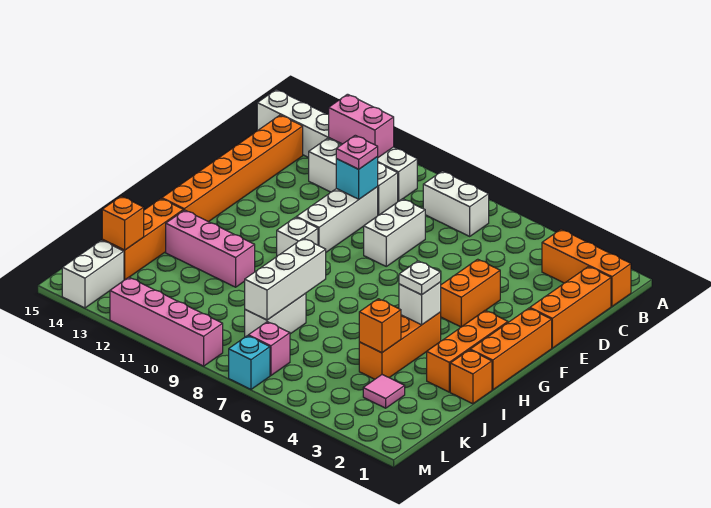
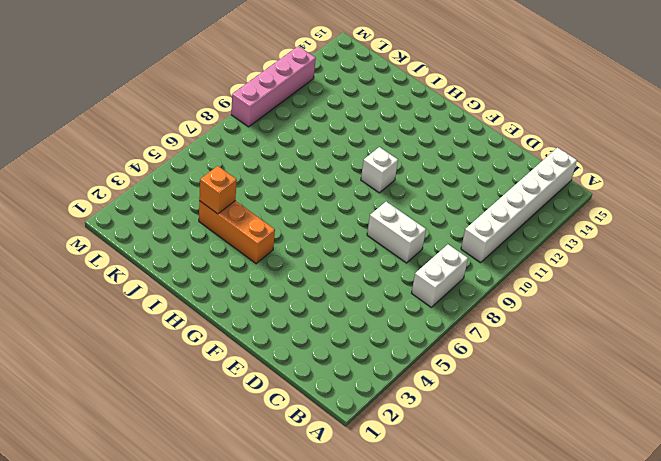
none -> orange brick B1:B3 level 1
none -> orange brick C1:E1 level 1
none -> white brick C10:C12 level 1
none -> orange brick C14:H14 level 1

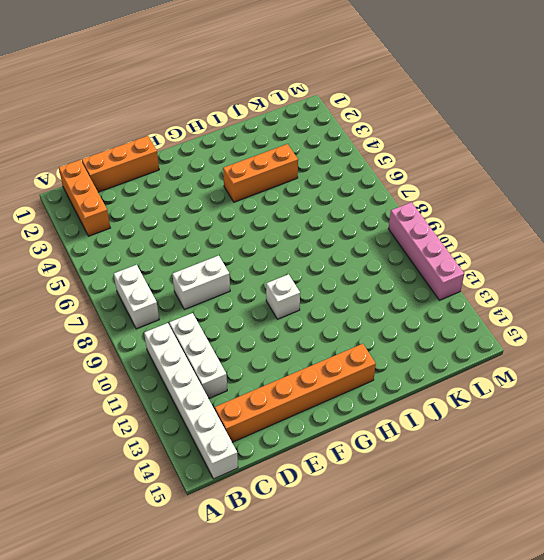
none -> white brick D10:F10 level 1
none -> orange brick E4:F4 level 1
none -> orange brick F1:H1 level 1
none -> orange brick G2:I2 level 1

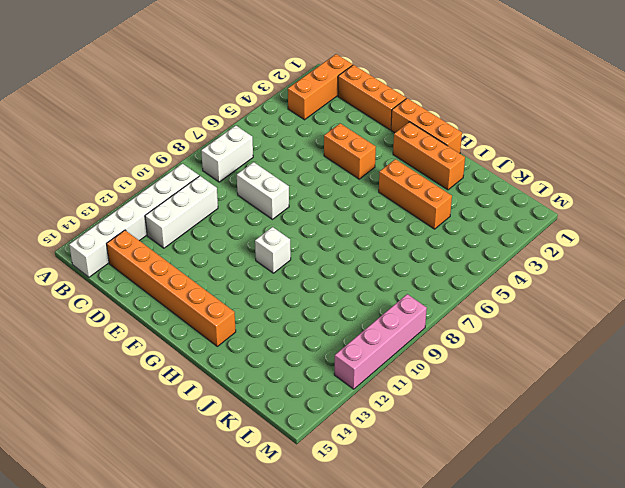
none -> white brick D10:F10 level 1
none -> orange brick I1 level 1
none -> pink brick I11:I13 level 1
none -> orange brick I14:K14 level 1

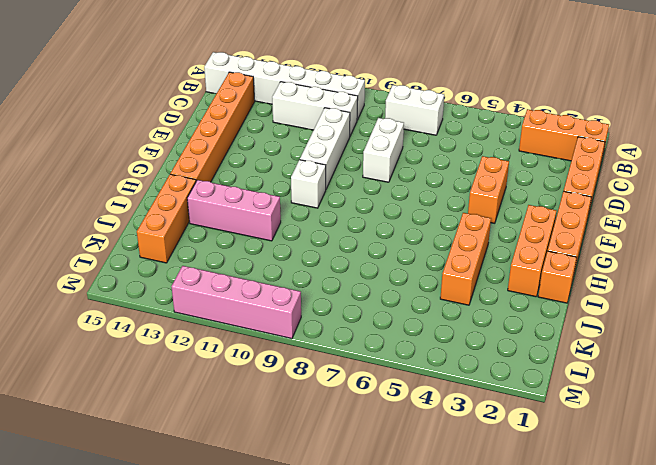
none -> white brick J8:K8 level 1
none -> pink tile K3 level 1
none -> pink brick L7 level 1
none -> white brick L14:M14 level 1

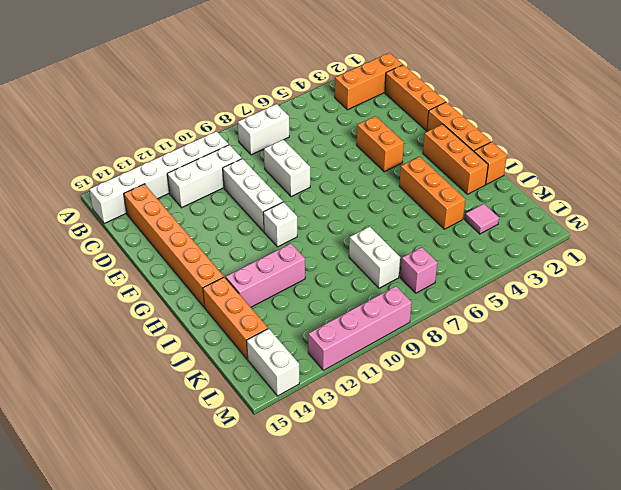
none -> cyan brick M7 level 1
none -> pink brick B11:B12 level 2
none -> cyan brick D10 level 2
none -> white brick H4 level 2

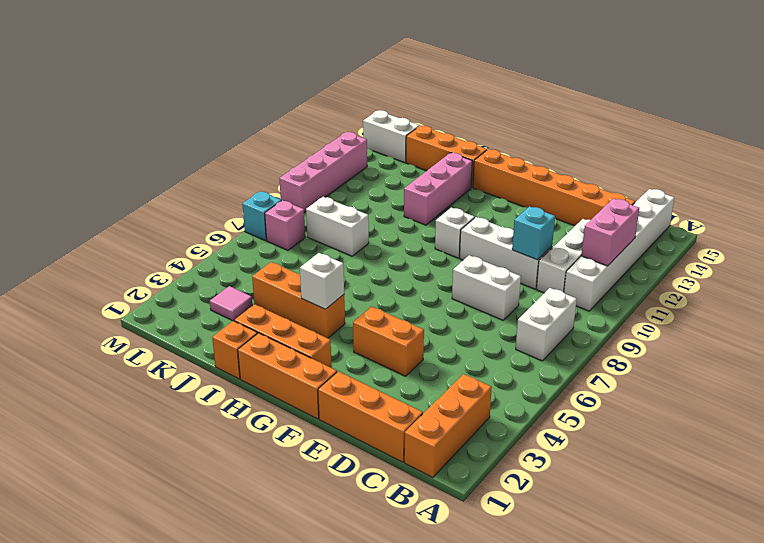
none -> white brick I8:K8 level 2
none -> orange brick J4 level 2
none -> orange brick K14 level 2
none -> pink plate D10 level 3

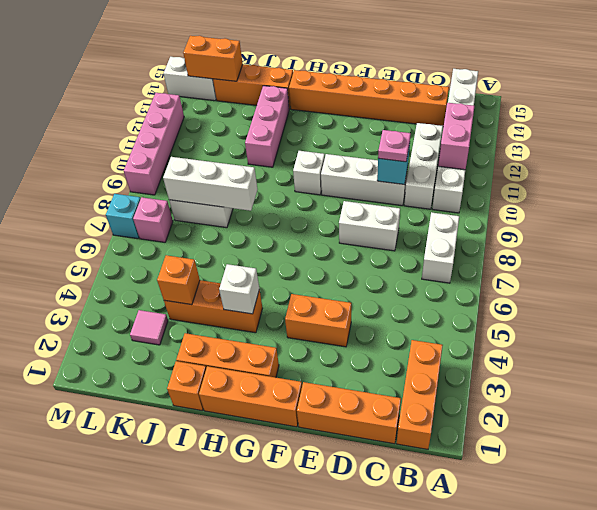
orange brick K14:L14 level 2 -> orange brick K14 level 2
none -> white plate H4 level 3

